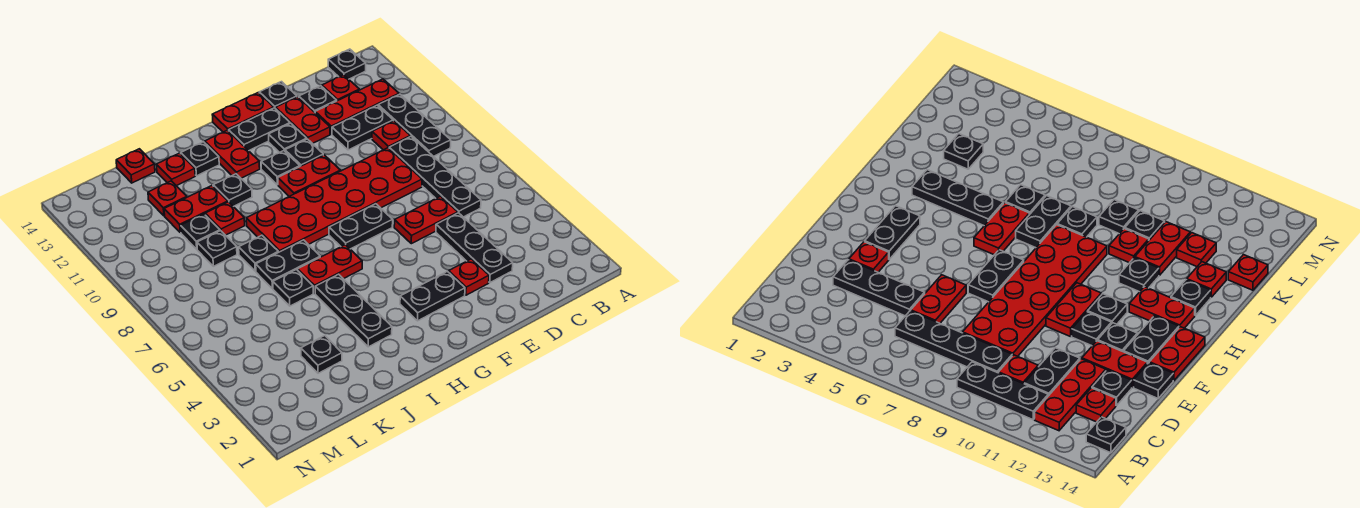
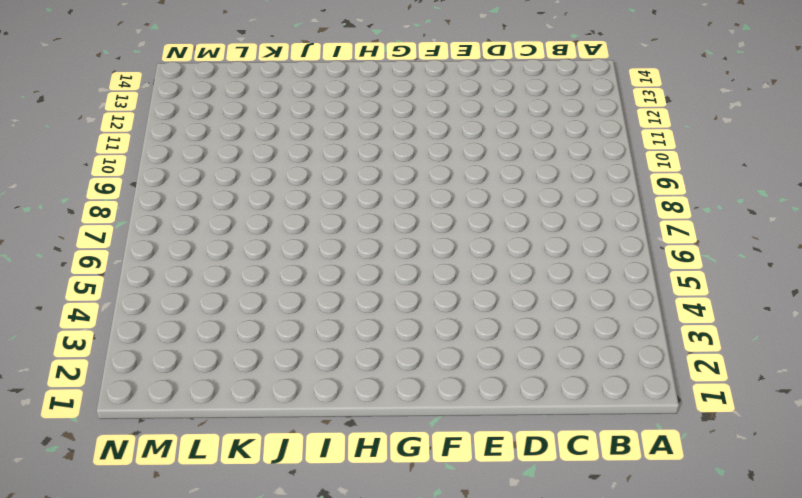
none -> black plate B9:B11 level 1
none -> red plate B12:D12 level 1
none -> black plate B14 level 1
none -> black plate C6:C9 level 1

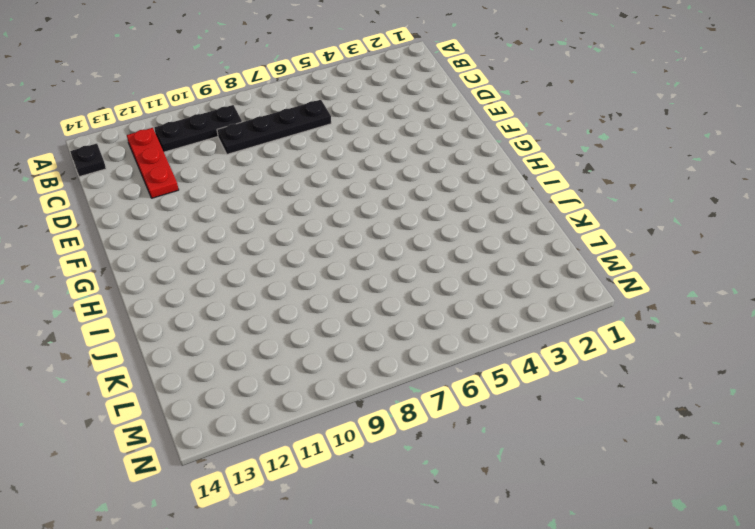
none -> red plate C10 level 1
none -> black plate C11:D11 level 1
none -> red plate C13 level 1
none -> black plate D3:D5 level 1

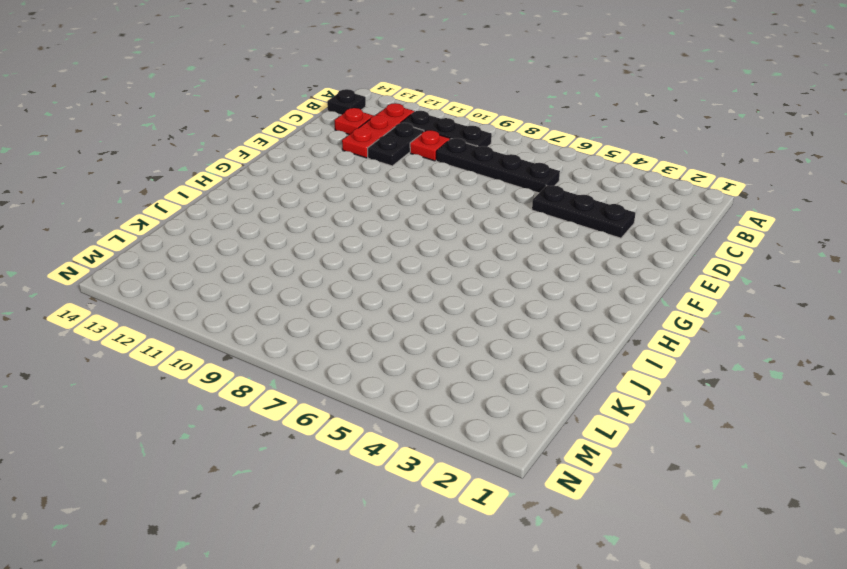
none -> red plate D6:E6 level 1
none -> red plate D8:I9 level 1
none -> black plate D13 level 1
none -> red plate E3 level 1

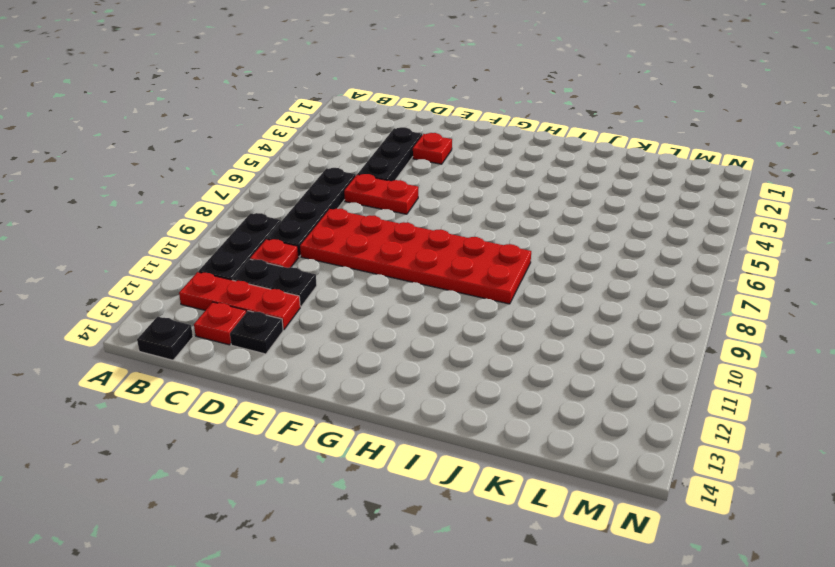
none -> red plate E12:E13 level 1
none -> black plate E14 level 1
none -> black plate F3:G3 level 1
none -> black plate F7:G7 level 1

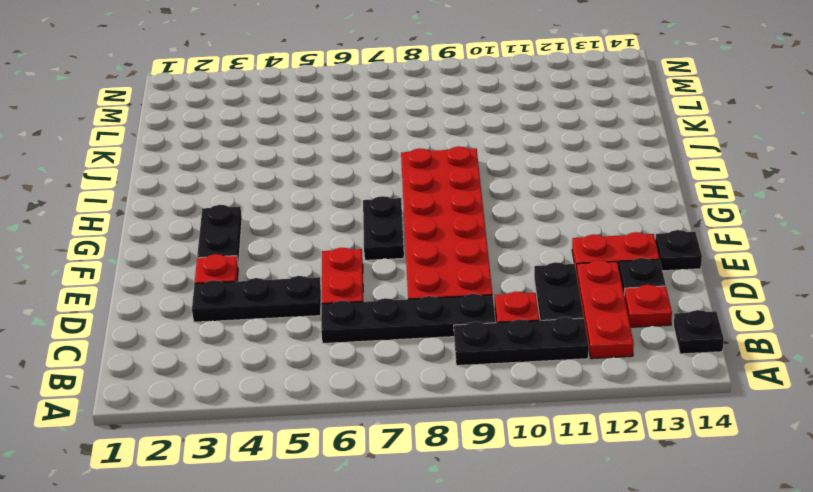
none -> red plate F10:G10 level 1
none -> black plate F11 level 1
none -> black plate F12 level 1
none -> black plate F13:G13 level 1

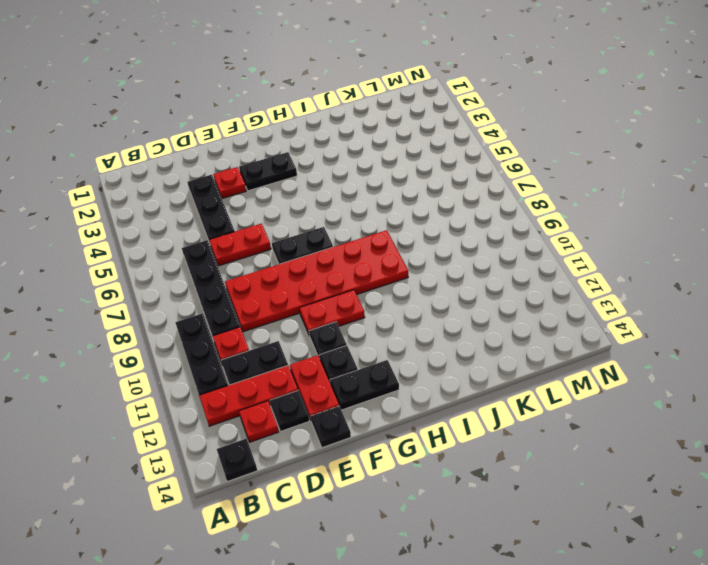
none -> red plate F14:G14 level 1
none -> black plate G11 level 1
none -> red plate H6:I6 level 1
none -> red plate H12:H13 level 1

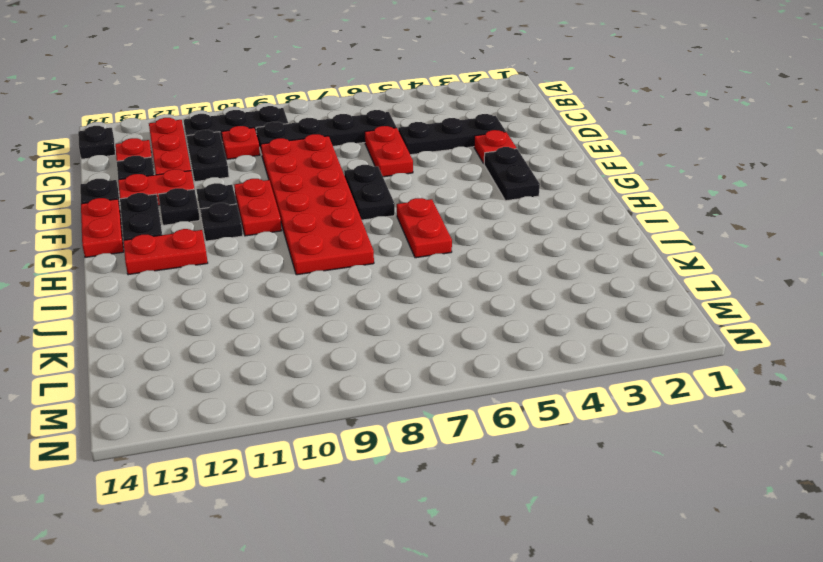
none -> black plate I3:I5 level 1
none -> black plate I7:J7 level 1
none -> black plate I11 level 1
none -> black plate I13 level 1

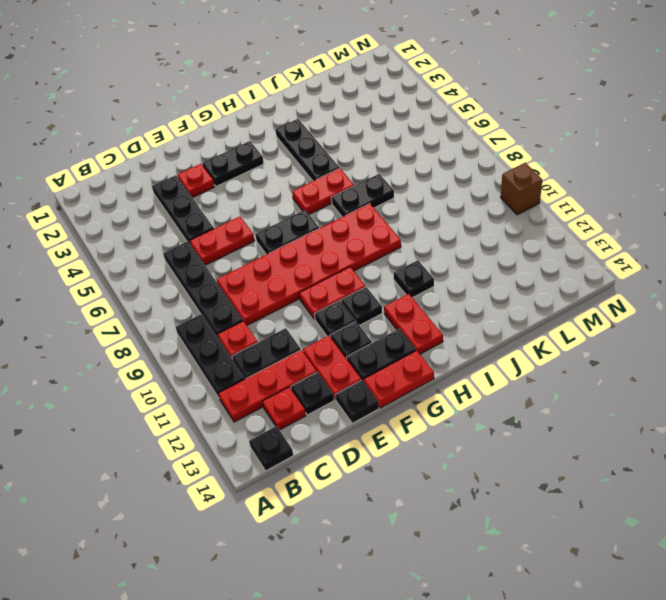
brown brick N10 level 1 -> none
none -> black plate I13 level 1
none -> black plate J6 level 1
none -> black plate J8 level 1
none -> red plate J10 level 1

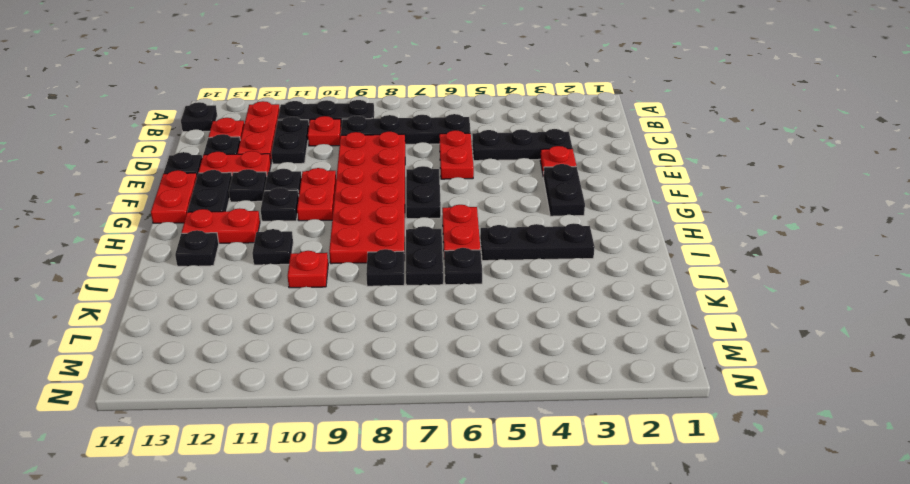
none -> red plate J11:K11 level 1
none -> red plate J13 level 1
none -> black plate K3 level 1
none -> black plate K9 level 1

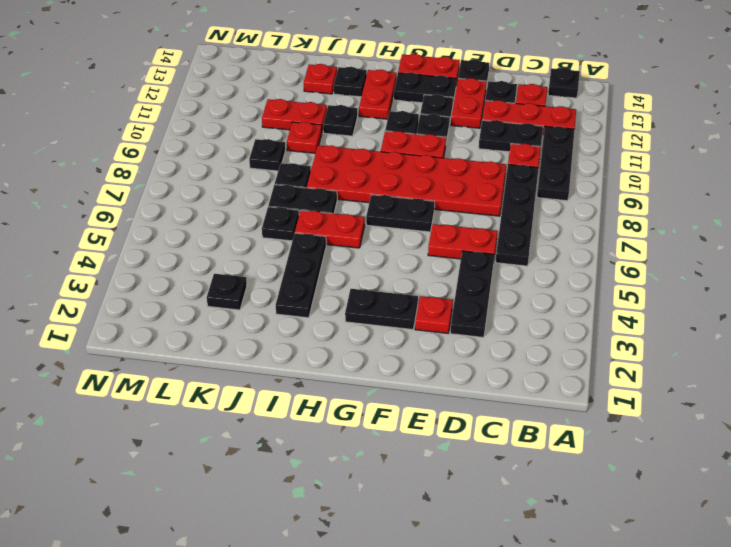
none -> black plate K10 level 1
none -> red plate K12 level 1
none -> red plate K14 level 1

